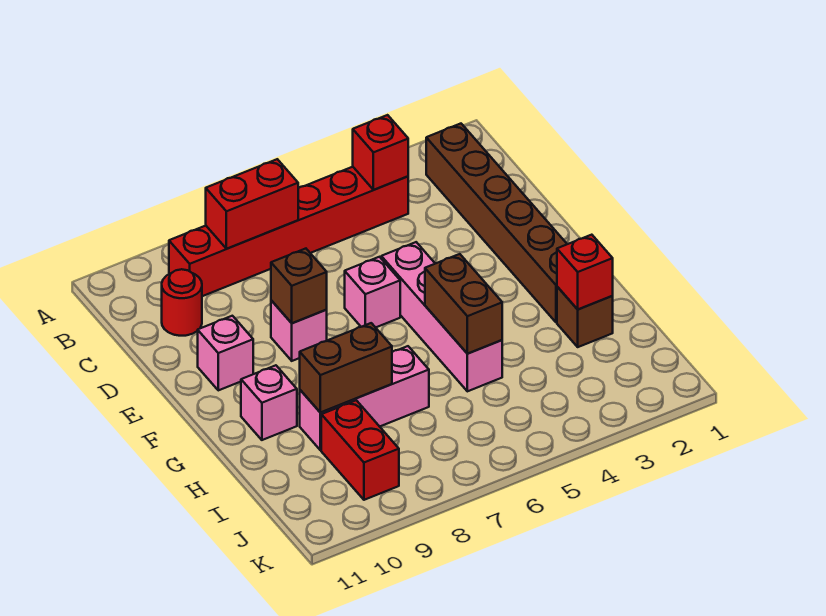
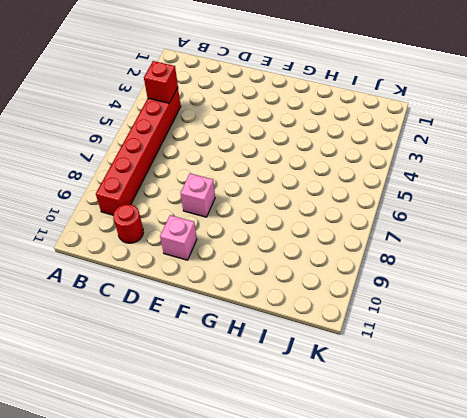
none -> brown brick B2:G2 level 1
none -> pink brick E5:H5 level 1
none -> pink brick E6 level 1

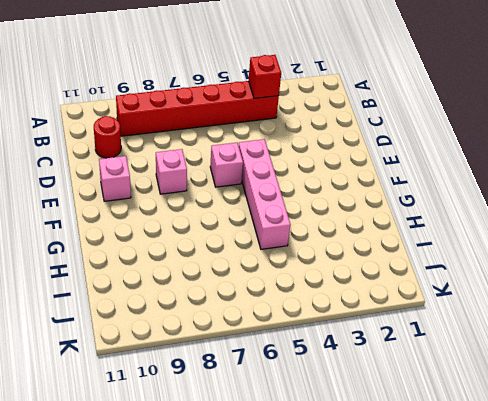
none -> brown brick B2:G2 level 1
none -> pink brick G10 level 1
none -> brown brick H2 level 1

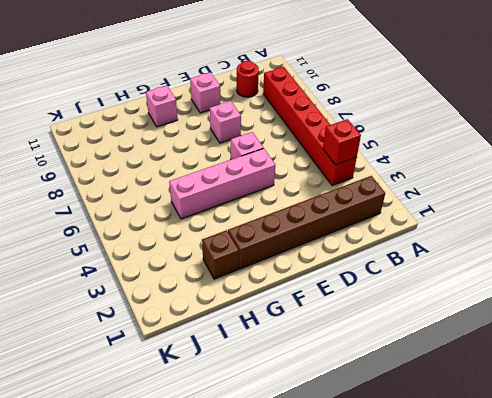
none -> pink brick H7:H9 level 1
none -> red brick I9:J9 level 1
none -> red brick B7:B8 level 2

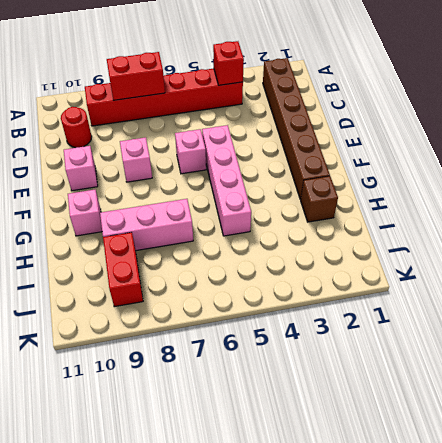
none -> brown brick E8 level 2
none -> brown brick G5:H5 level 2
none -> red brick H2 level 2

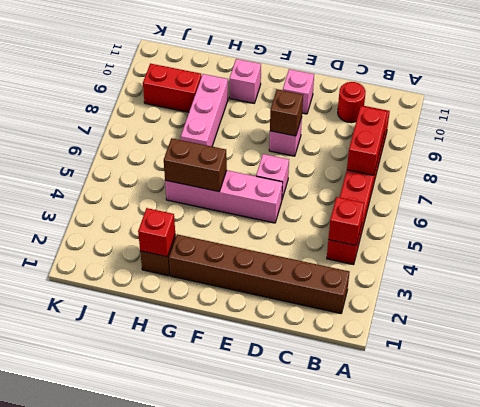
none -> brown brick H8:H9 level 2

